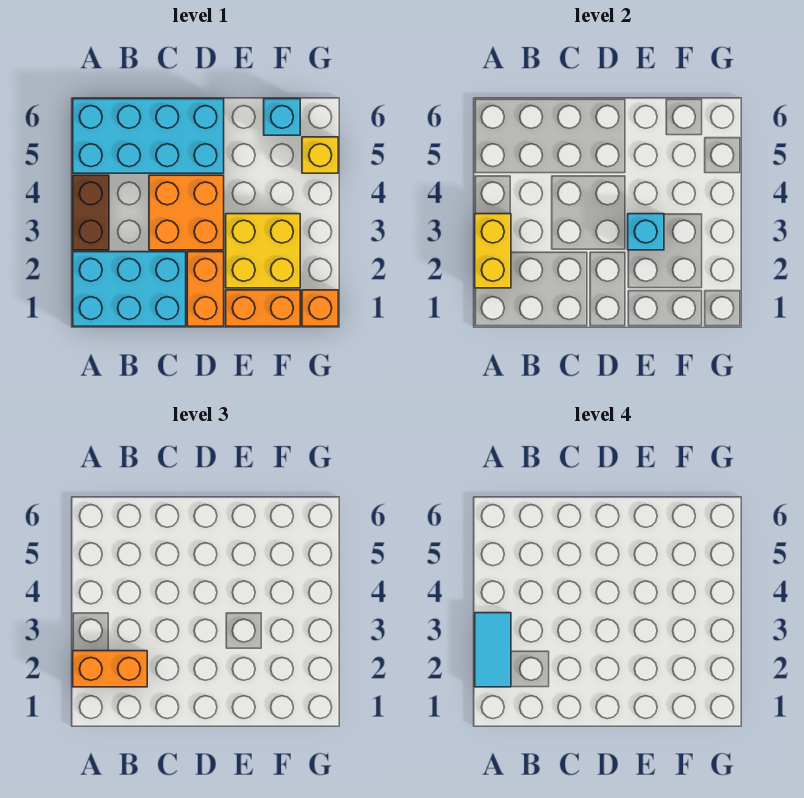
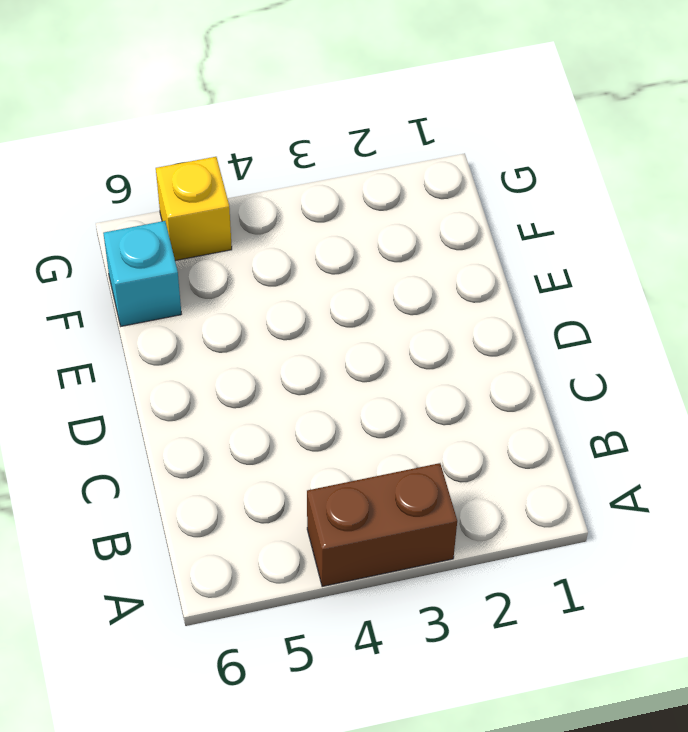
none -> cyan brick A1:C2 level 1
none -> cyan brick A5:D6 level 1
none -> orange brick C3:D4 level 1

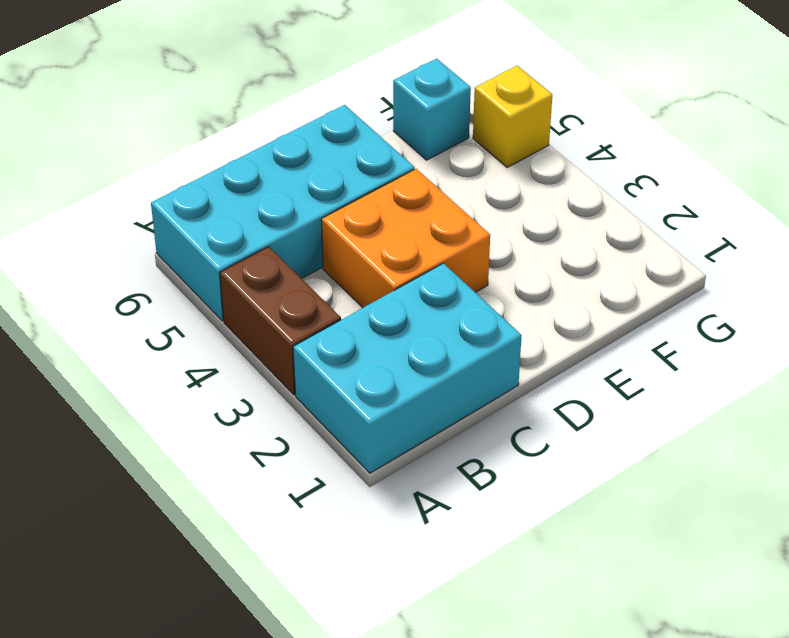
none -> orange brick D1:D2 level 1
none -> orange brick E1:F1 level 1
none -> yellow brick E2:F3 level 1

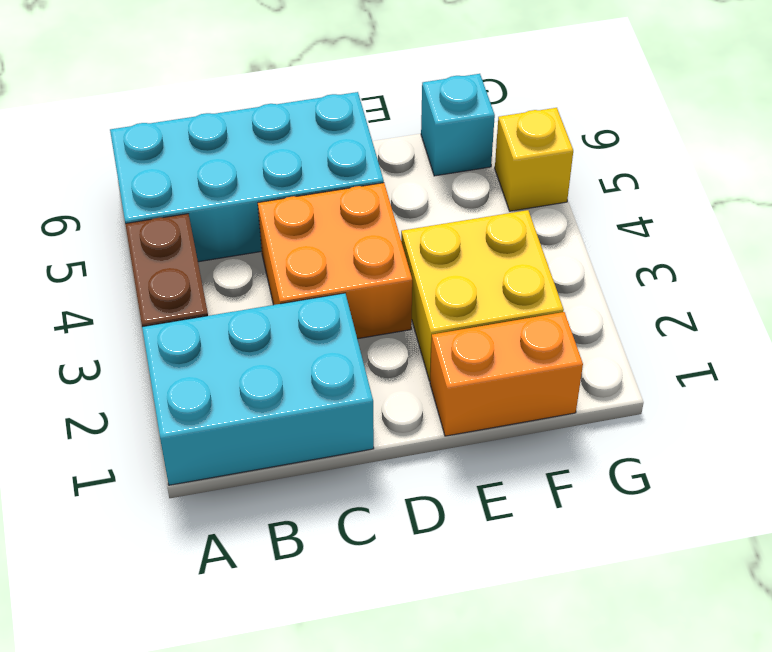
none -> orange brick D1:D2 level 1
none -> orange brick G1 level 1
none -> yellow brick A2:A3 level 2

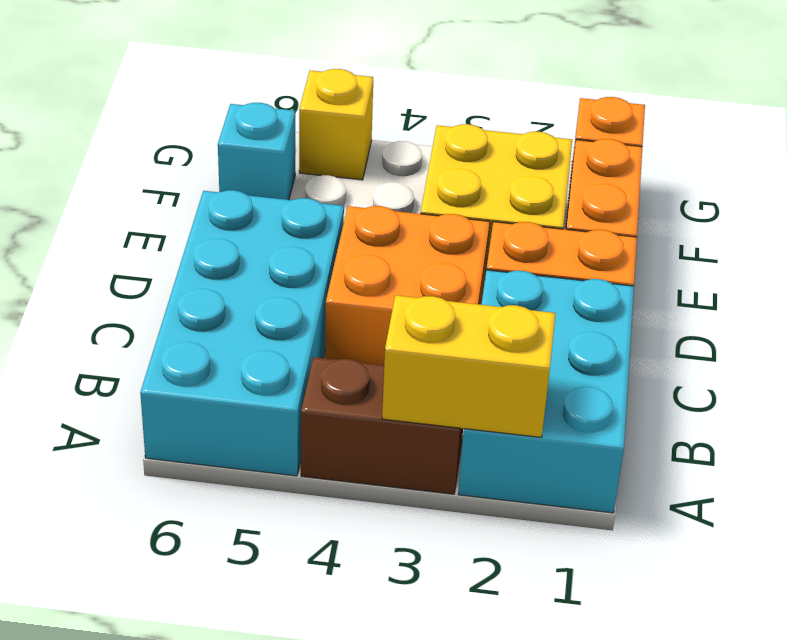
none -> cyan brick E3 level 2
none -> orange brick A2:B2 level 3
none -> cyan tile A2:A3 level 4

